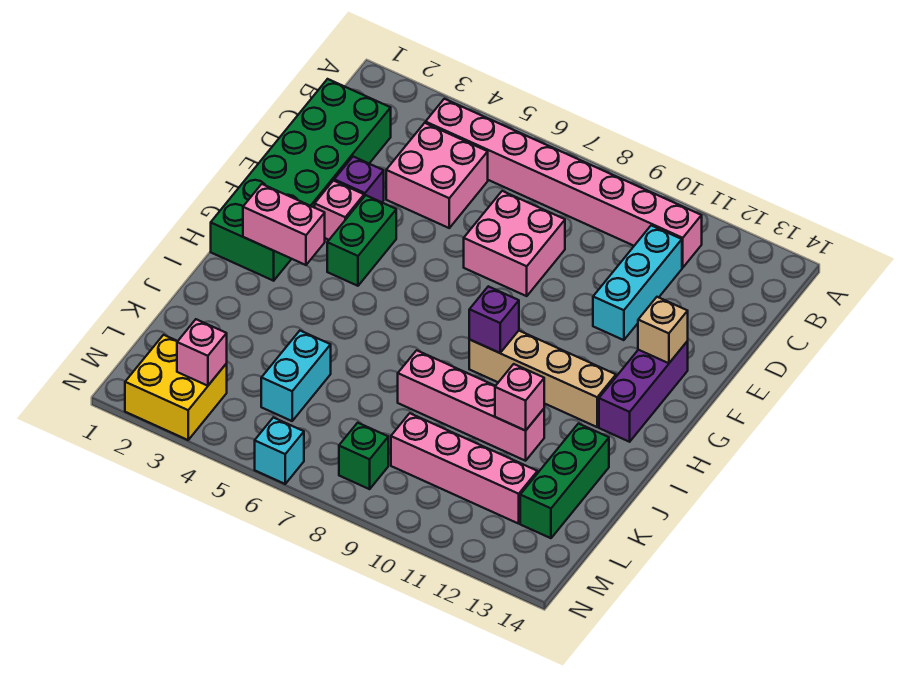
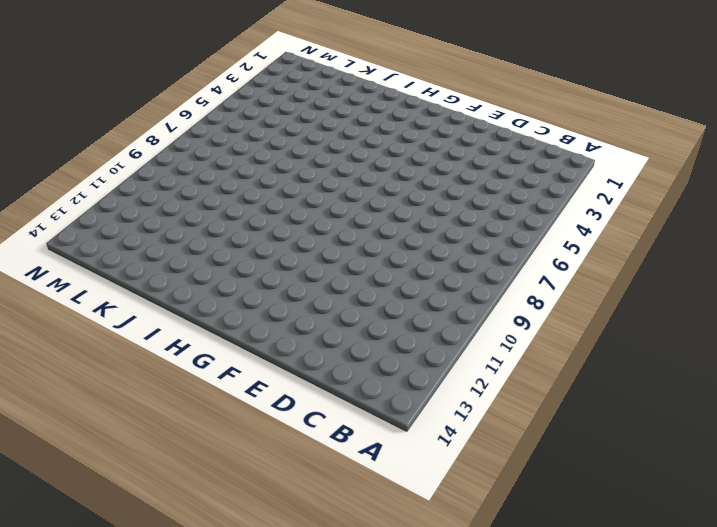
none -> pink brick B4:B11 level 1
none -> green brick C1:H2 level 1
none -> pink brick C4:D5 level 1

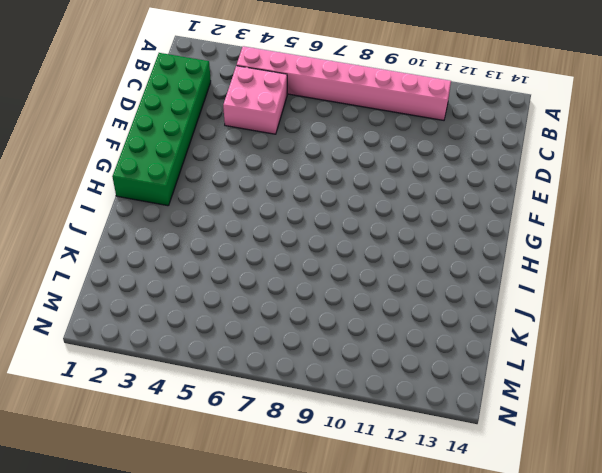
none -> cyan brick C11:E11 level 1
none -> pink brick D7:E8 level 1
none -> purple brick E3 level 1

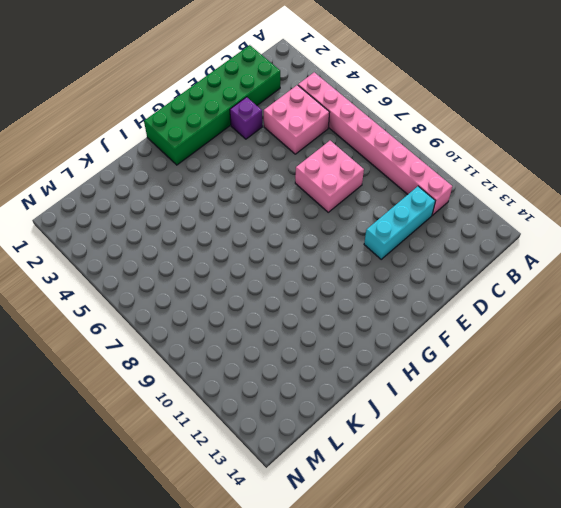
none -> pink brick F3 level 1
none -> green brick F4:G4 level 1
none -> purple brick F13:H13 level 1

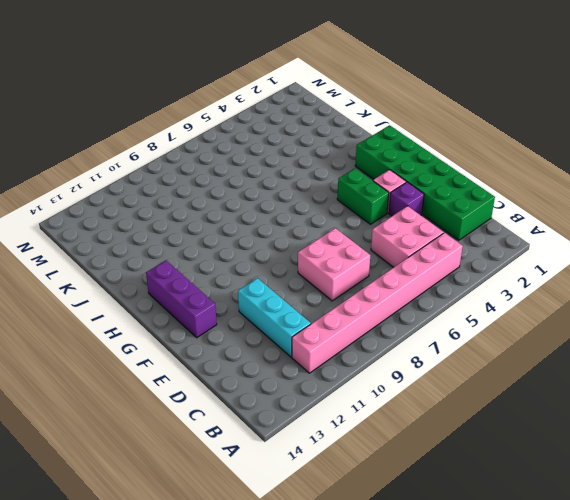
none -> tan brick H9:H12 level 1
none -> pink brick J8:J11 level 1
none -> green brick J13:L13 level 1

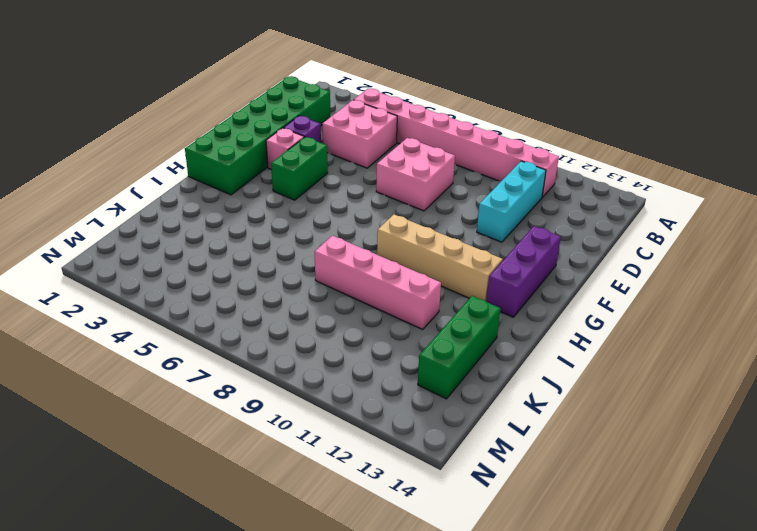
none -> cyan brick K5:L5 level 1
none -> pink brick L9:L12 level 1
none -> yellow brick M2:N3 level 1

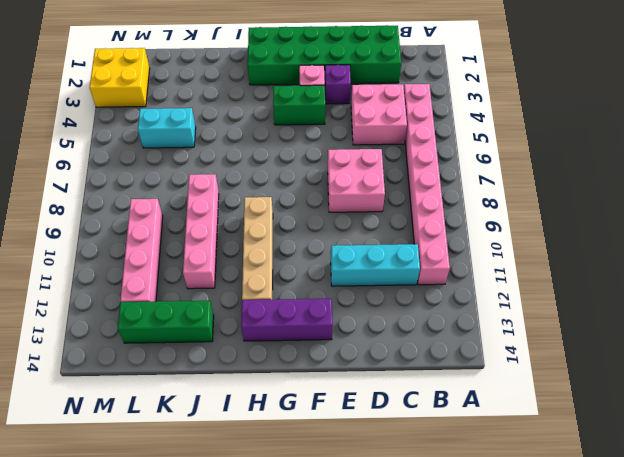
none -> green brick M8 level 1
none -> cyan brick N6 level 1
none -> tan brick F13 level 2

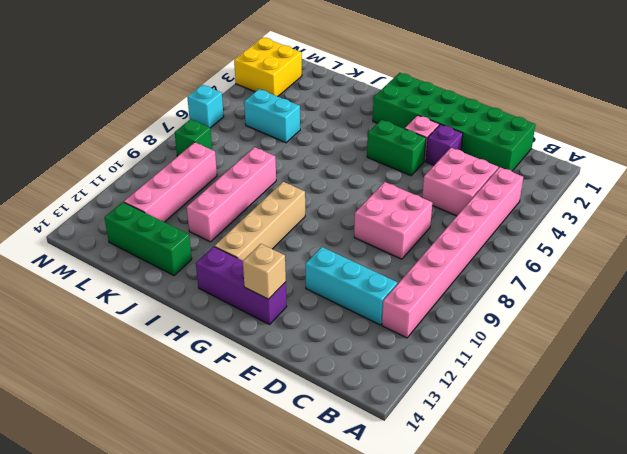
none -> pink brick H2:H3 level 2
none -> purple brick H9 level 2
none -> pink brick J11 level 2

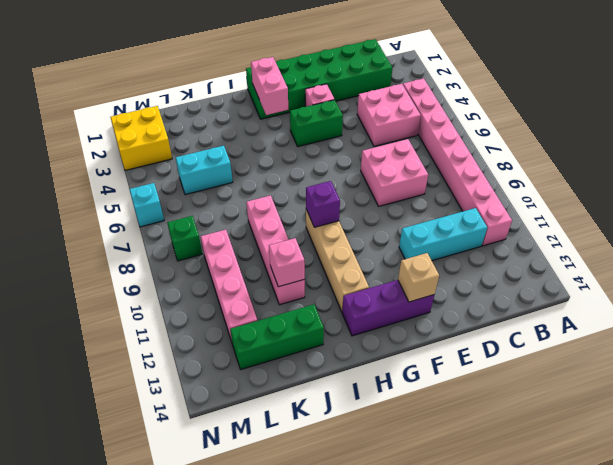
none -> purple brick E3 level 1
none -> pink brick M3 level 2

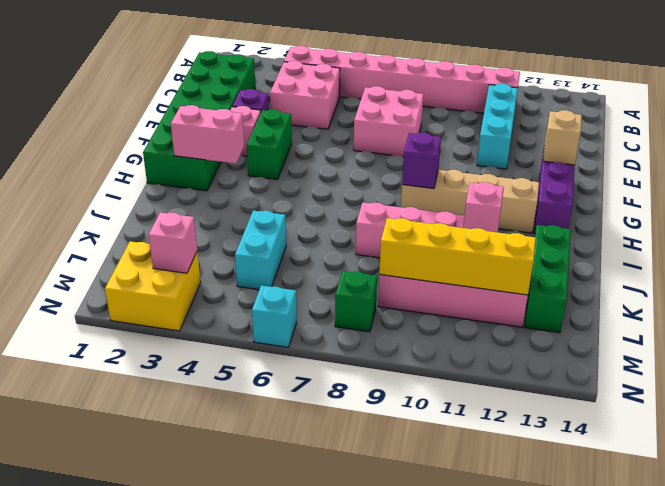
yellow brick L9:L12 level 2 -> none

